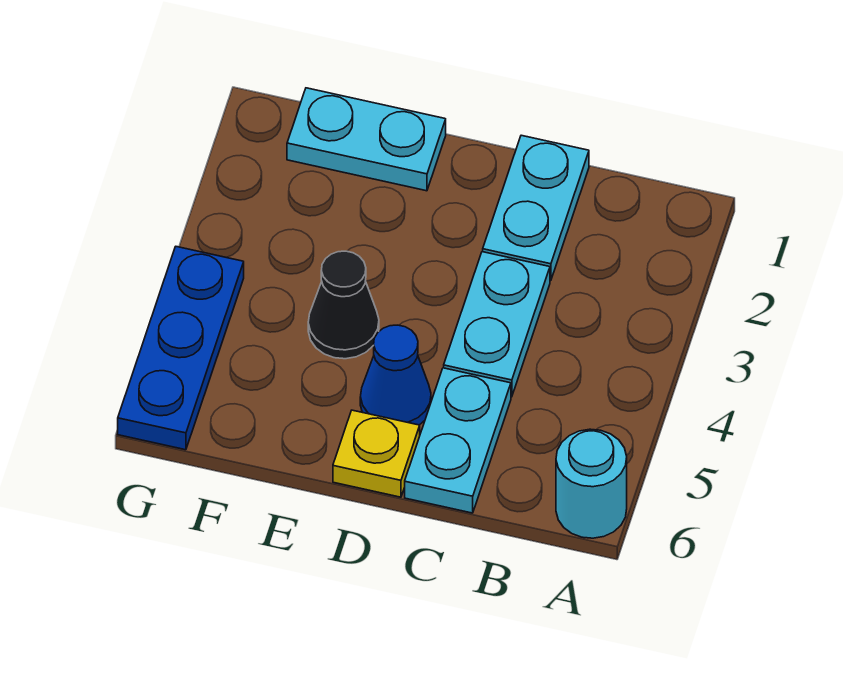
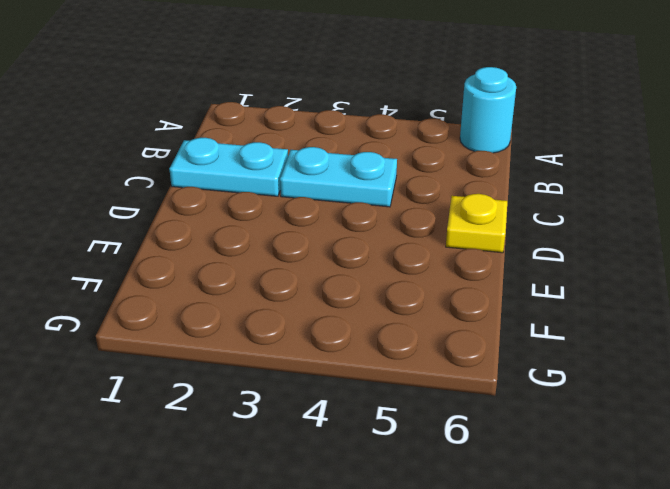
none -> cyan plate C5:C6 level 1
none -> blue cone D5 level 1

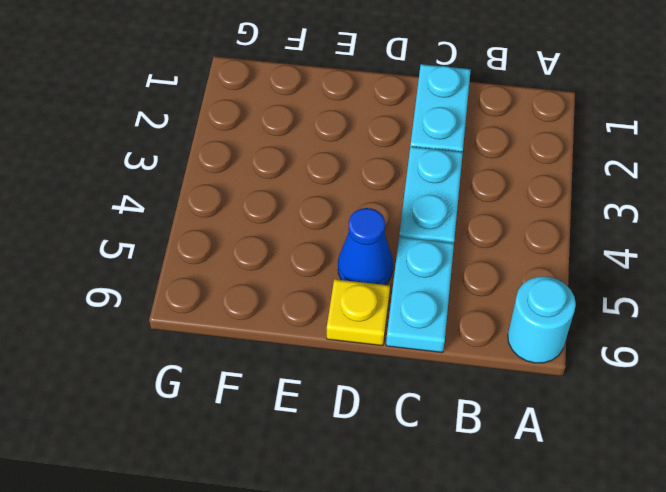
none -> cyan plate E1:F1 level 1
none -> black cone E4 level 1

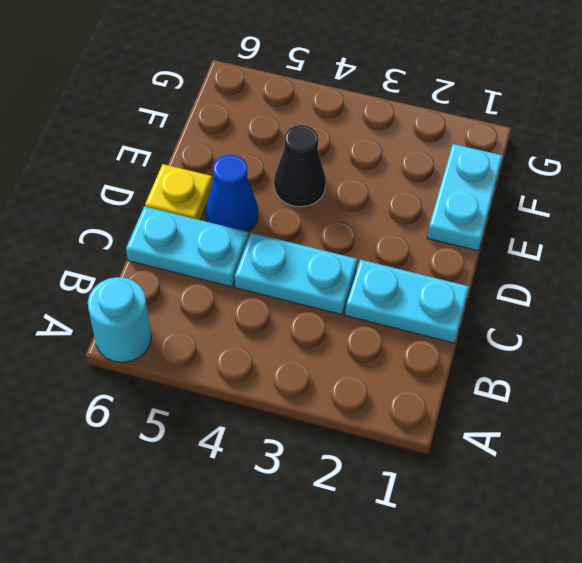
none -> blue plate G4:G6 level 1

